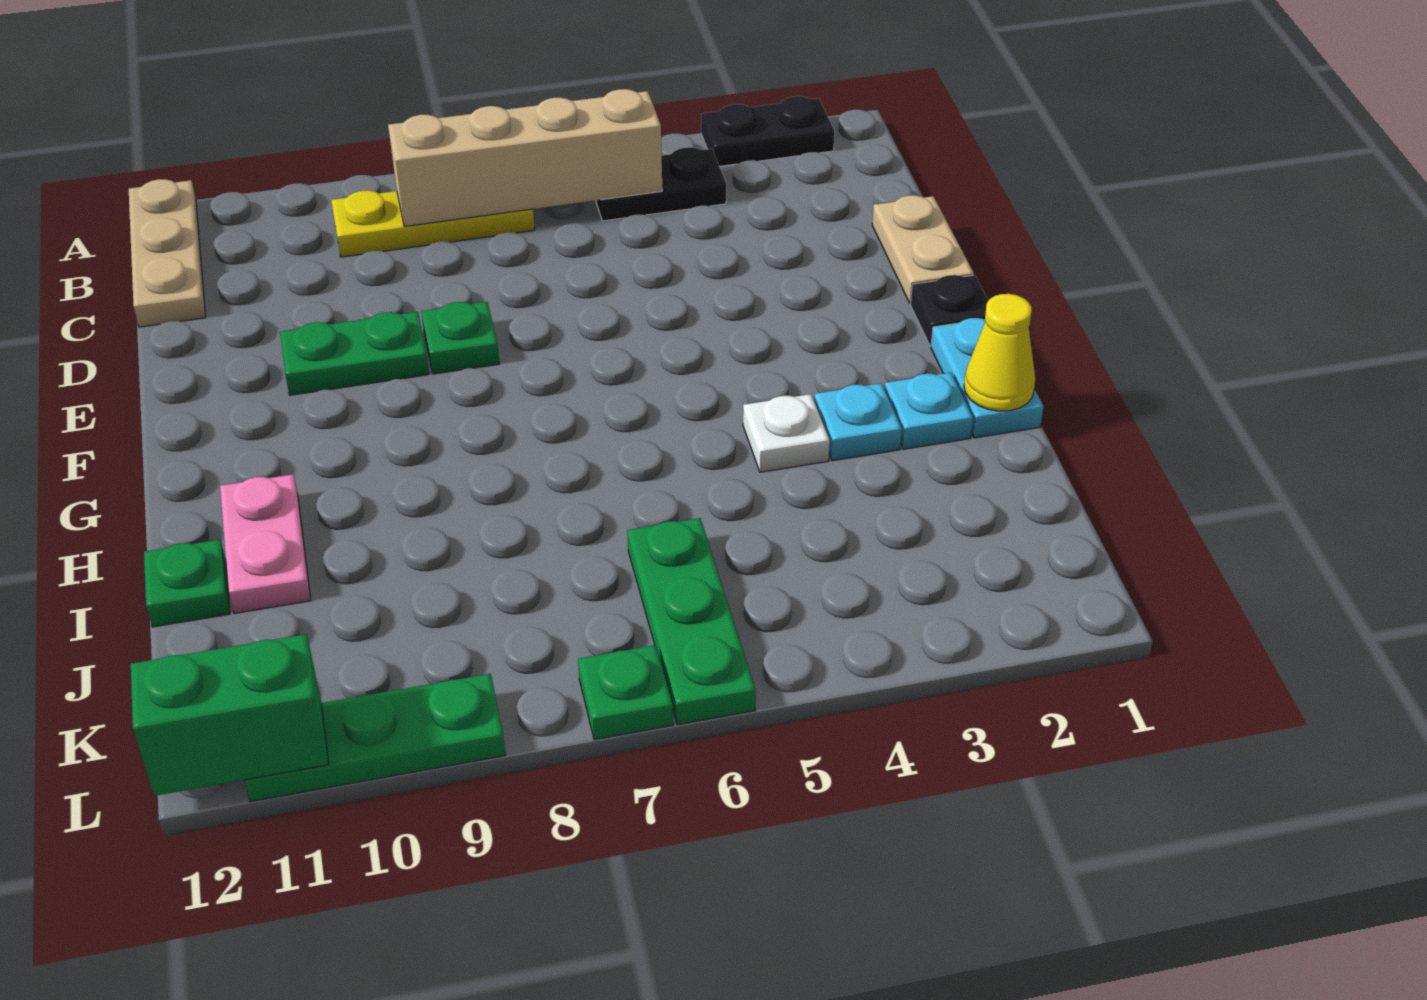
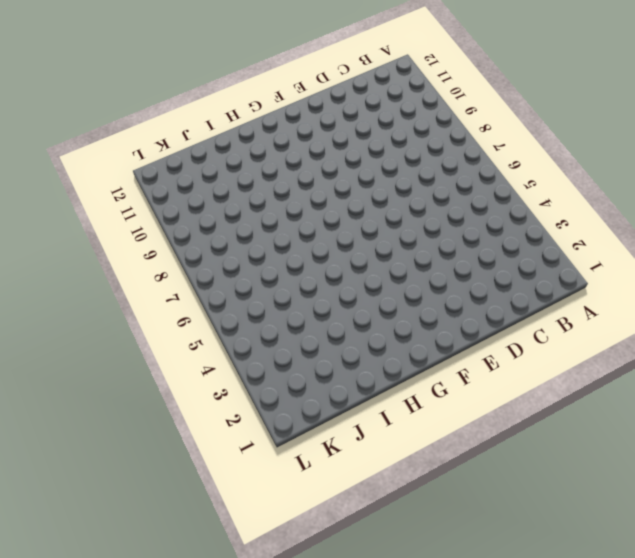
none -> black plate A2:A3 level 1
none -> tan plate A12:C12 level 1
none -> black plate B4:B5 level 1

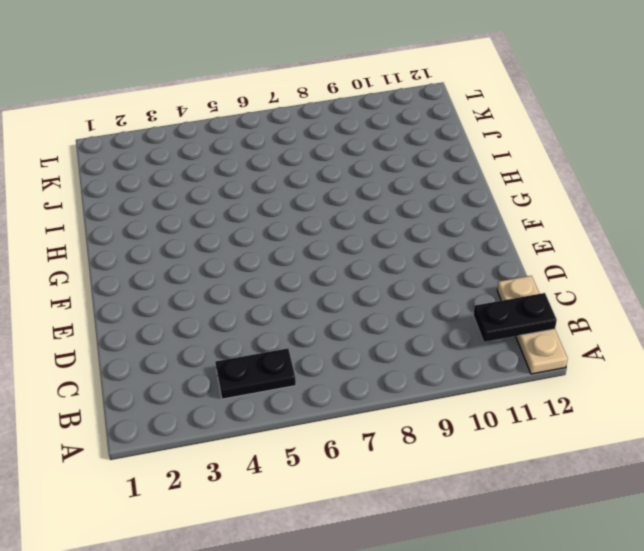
black plate B11:B12 level 2 -> black plate A2:A3 level 1
none -> yellow plate B7:B9 level 1
none -> tan plate D1:E1 level 1
none -> green plate E8 level 1

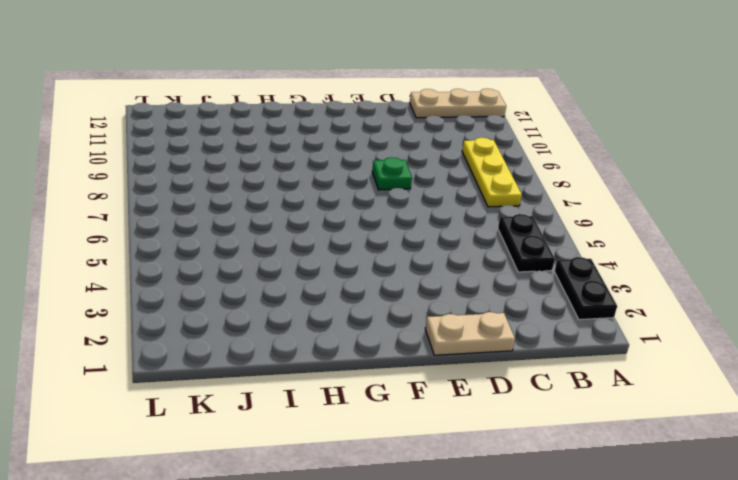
none -> green plate E9:E10 level 1
none -> black plate F1 level 1
none -> cyan plate G1:H1 level 1

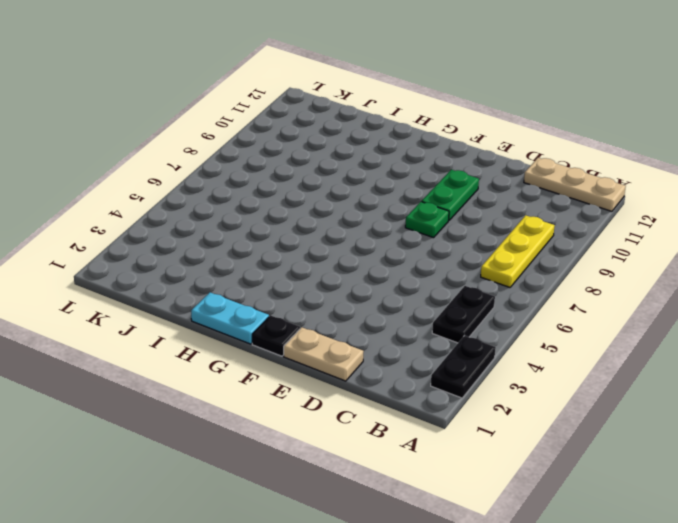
none -> cyan plate H2 level 1
none -> cyan plate H3 level 1
none -> white plate H4 level 1

